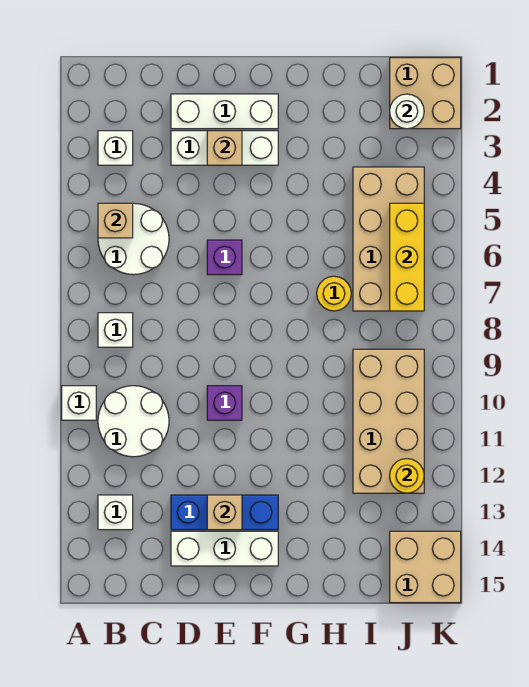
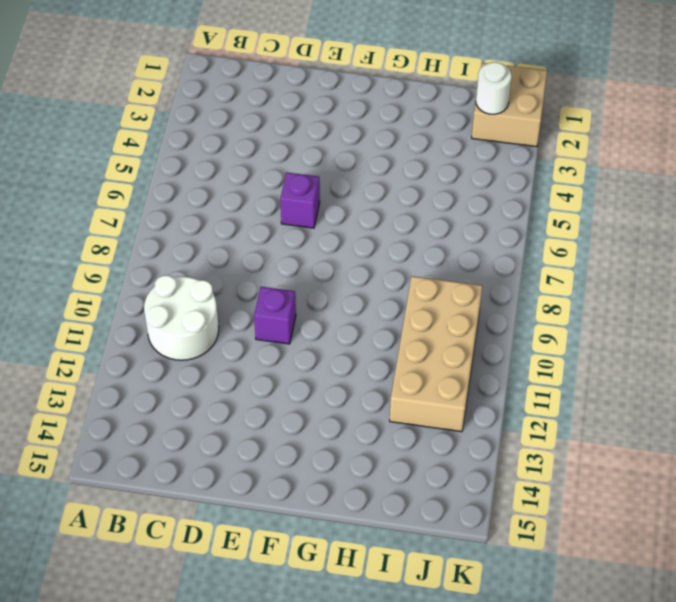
none -> white brick A10 level 1
none -> white brick B3 level 1
none -> white round brick B5:C6 level 1

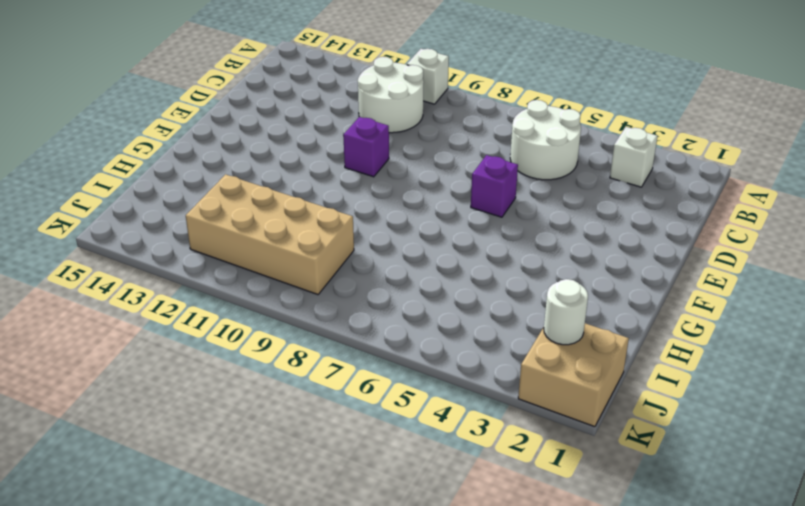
none -> white brick B8 level 1
none -> white brick B13 level 1
none -> white brick D2:F2 level 1

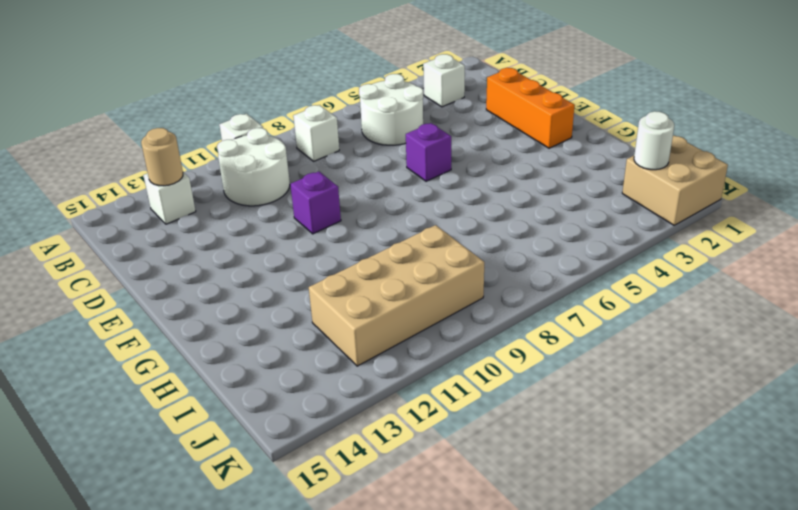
tan round brick B13 level 2 -> none
orange brick D2:F2 level 1 -> white brick D2:F2 level 1
none -> white brick D3:F3 level 1
none -> blue brick D13:F13 level 1
none -> white brick D14:F14 level 1

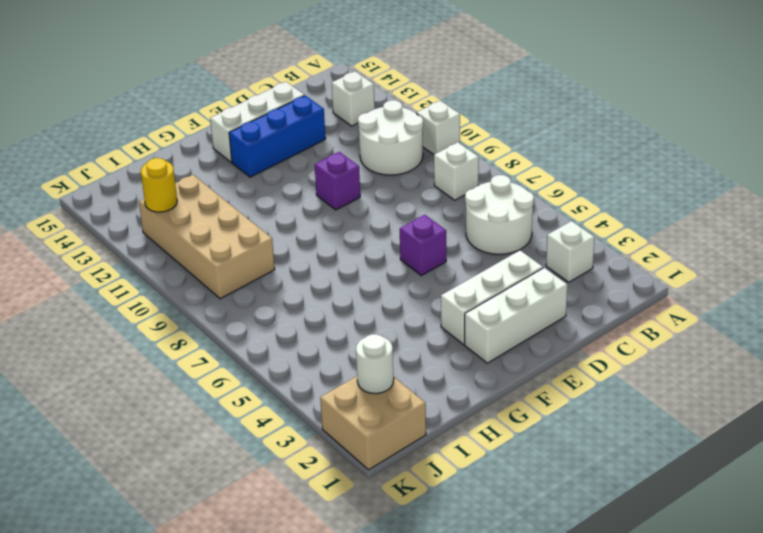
none -> yellow round brick H7 level 1
none -> tan brick I4:J7 level 1
none -> tan brick J14:K15 level 1

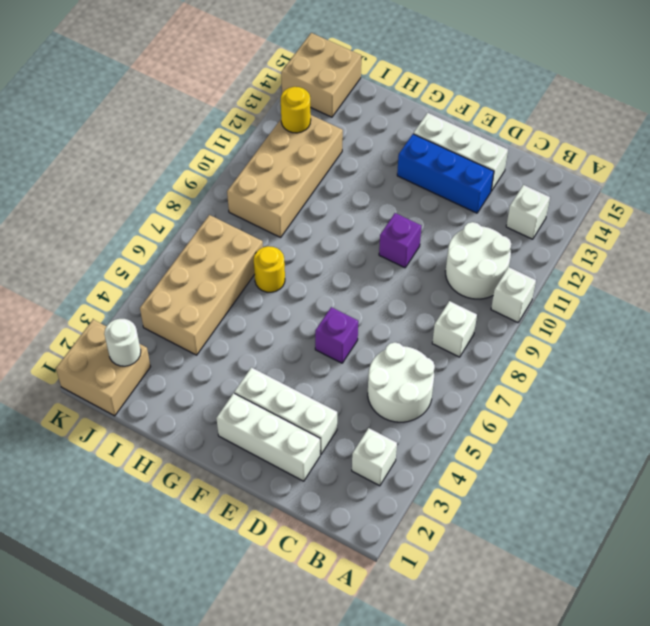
none -> tan brick B5 level 2
none -> tan brick E3 level 2
none -> tan brick E13 level 2

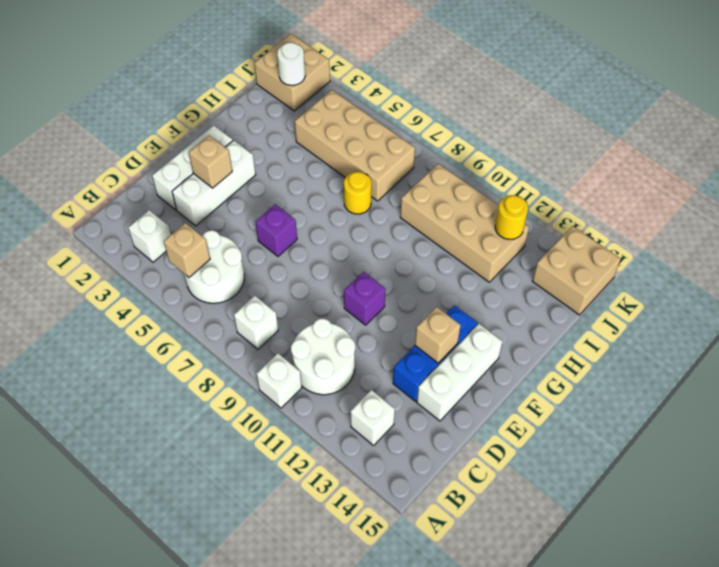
none -> yellow brick J5:J7 level 2

